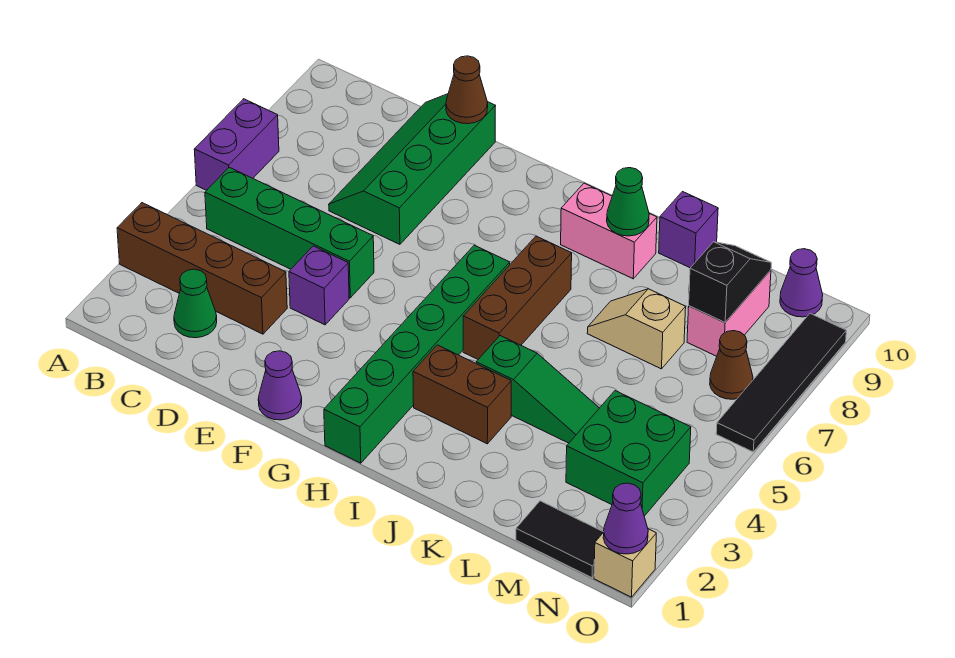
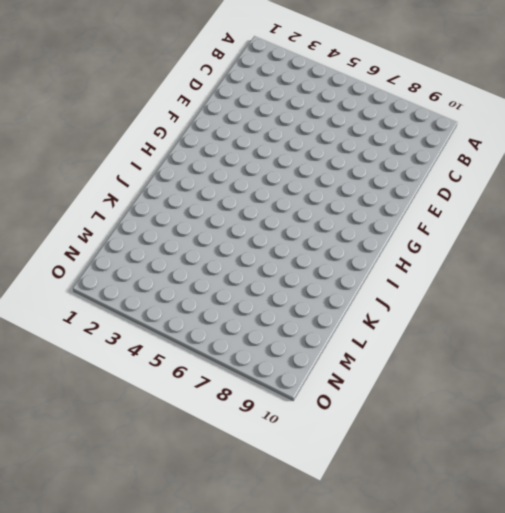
none -> brown brick A3:D3 level 1
none -> purple brick A6:A7 level 1
none -> green brick B5:E5 level 1

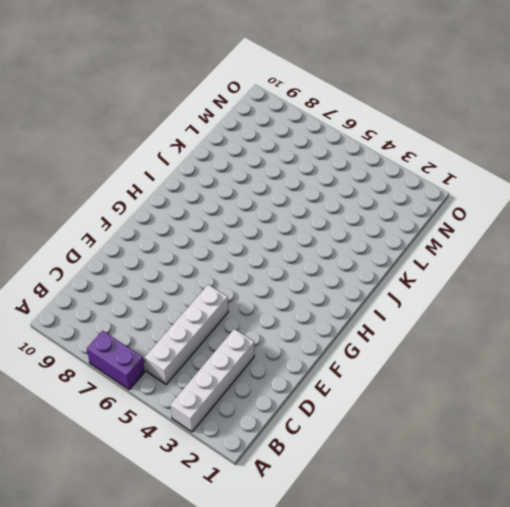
white brick A3:D3 level 1 -> brown brick A3:D3 level 1
white brick B5:E5 level 1 -> green brick B5:E5 level 1
none -> green cone C2 level 1
none -> green slope D7:E10 level 1 top E
none -> purple brick E4 level 1

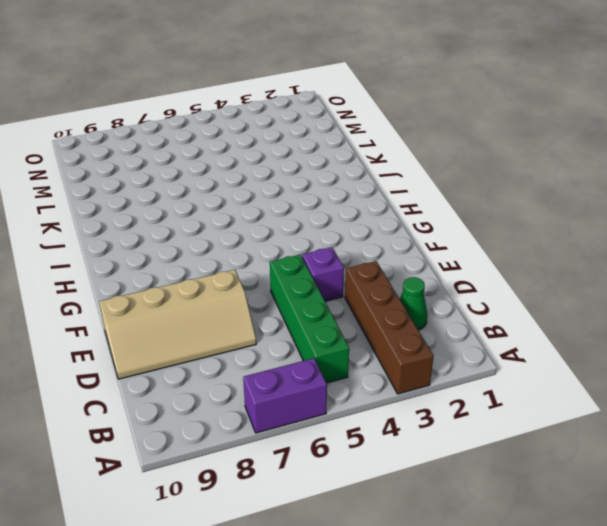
tan slope D7:E10 level 1 top E -> green slope D7:E10 level 1 top E
none -> purple cone F1 level 1
none -> green brick H1:H6 level 1
none -> brown brick I3:J3 level 1

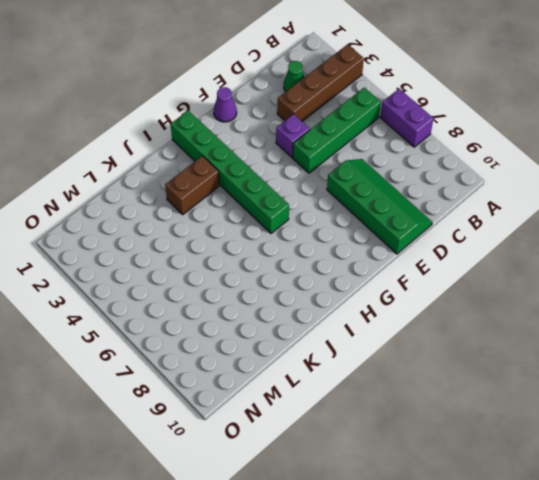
none -> brown brick I5:I7 level 1
none -> pink brick I9:J9 level 1
none -> green slope J4:L4 level 1 top J

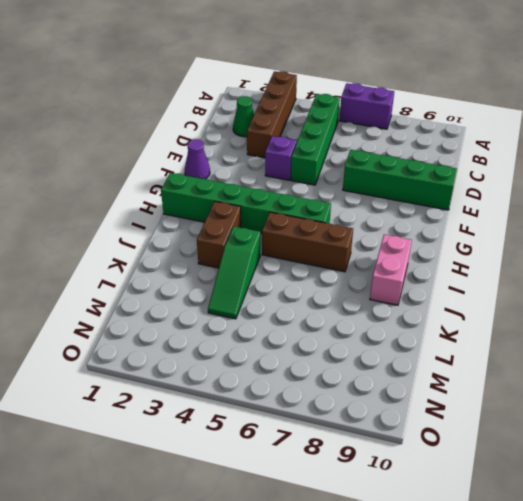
none -> tan slope K7:L7 level 1 top L
none -> purple brick K10 level 1
none -> black tile M1:N1 level 1

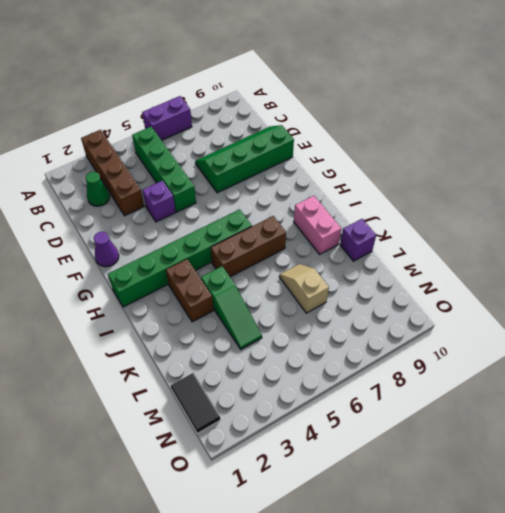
none -> green brick M3:N4 level 1
none -> pink brick M8:M9 level 1
none -> brown cone N7 level 1

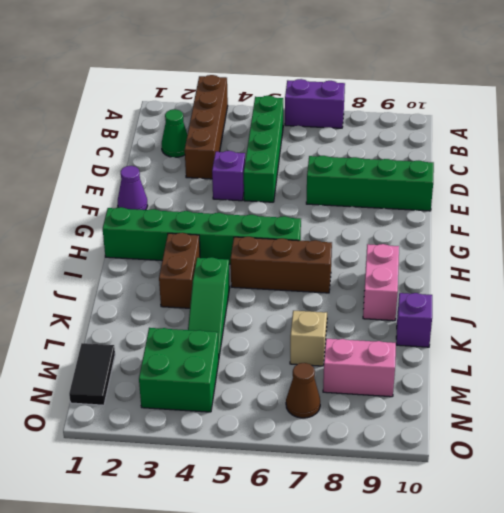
none -> purple cone N10 level 1
none -> tan brick O1 level 1
none -> black tile O6:O9 level 1

